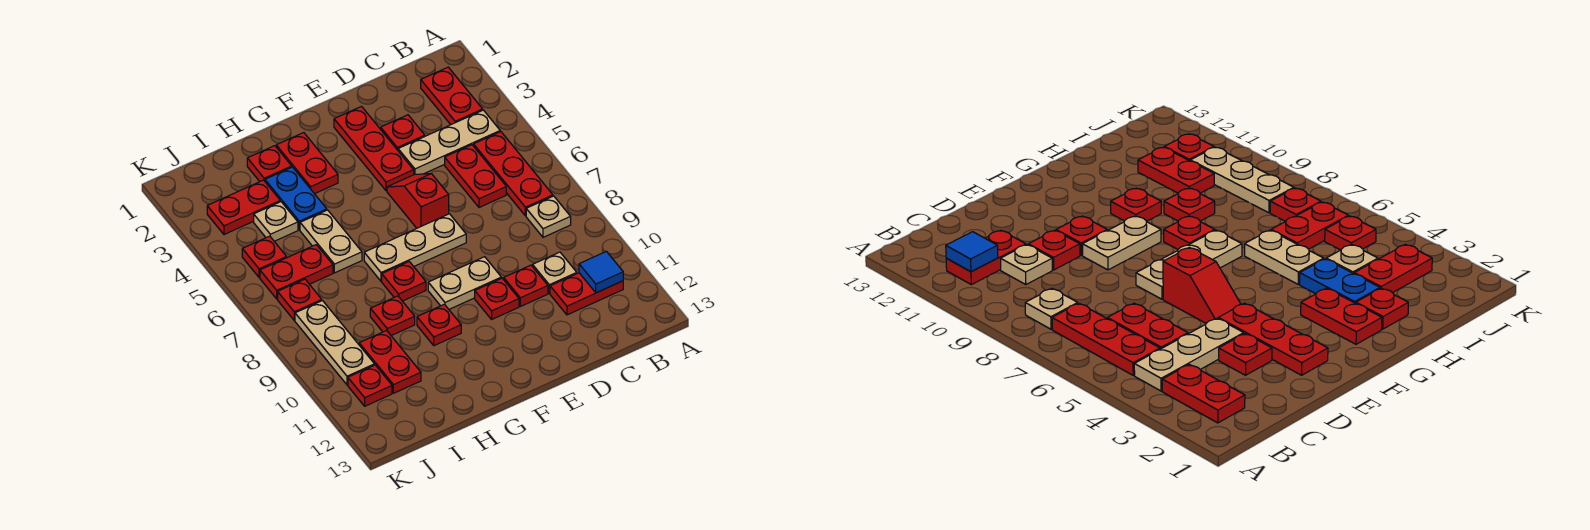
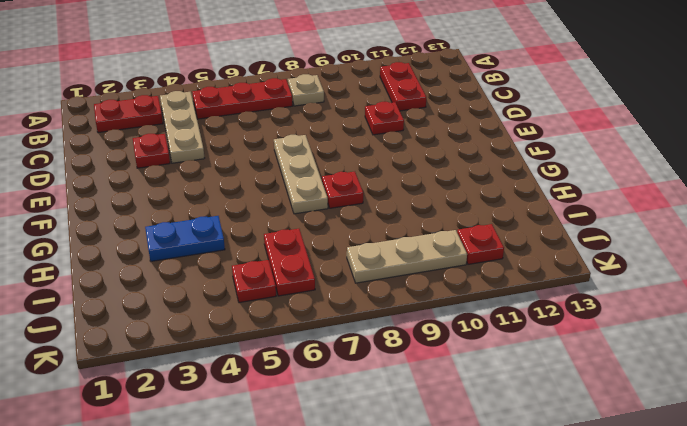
none -> red plate C5:C6 level 1
none -> tan plate C10 level 1
none -> red plate E2:E4 level 1
none -> red slope E5:E6 level 1 top 6

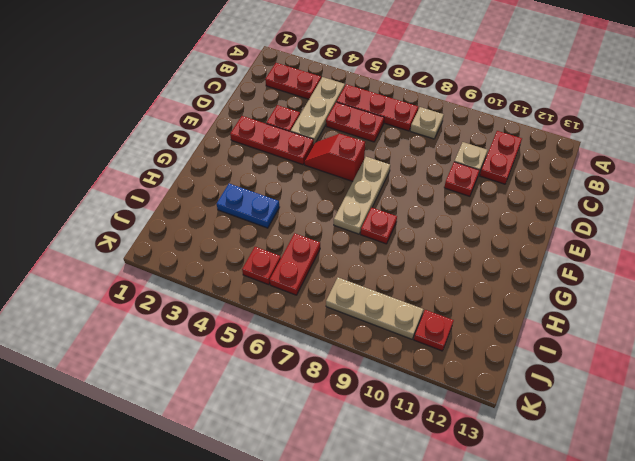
none -> tan plate E9:F9 level 1
none -> red plate E10 level 1
none -> red plate G2:G3 level 1
none -> red plate G10 level 1

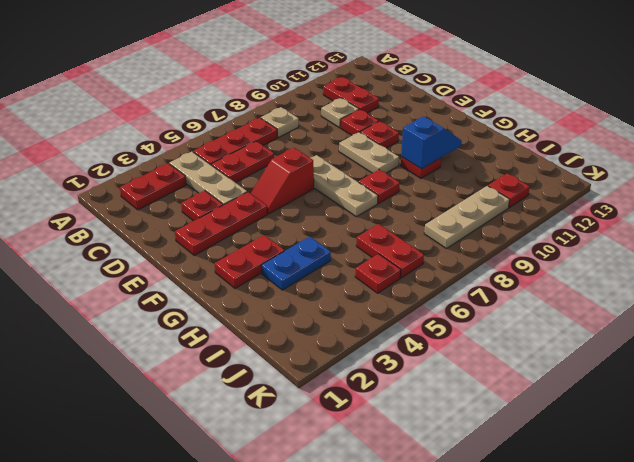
blue slope G10:G11 level 2 top 10 -> none
none -> red plate H2 level 1
none -> tan plate H5:H6 level 1
none -> red plate H9 level 1
none -> red plate I3:J3 level 1

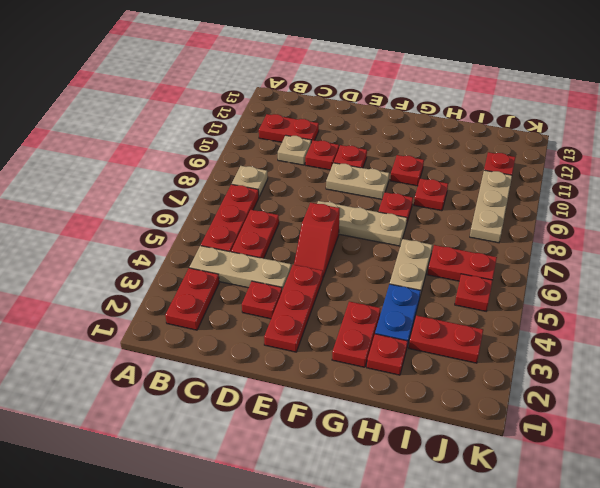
none -> tan plate I4 level 1
none -> red plate I10:I11 level 1
none -> red plate J7 level 1
none -> blue tile B11 level 2

